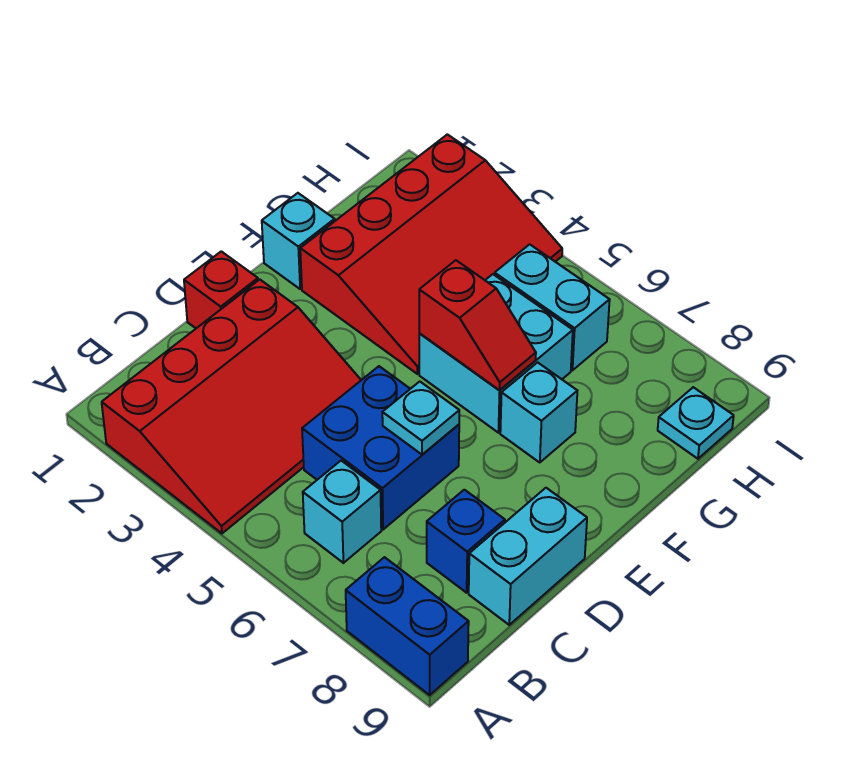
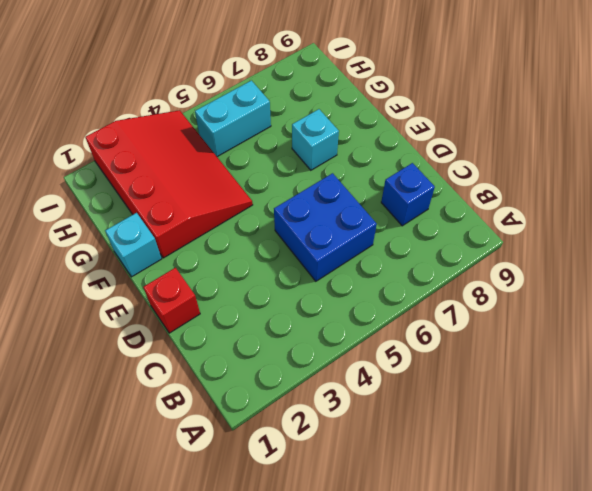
none -> red slope A2:D4 level 1 top 2
none -> blue brick A8:A9 level 1
none -> cyan brick B6 level 1

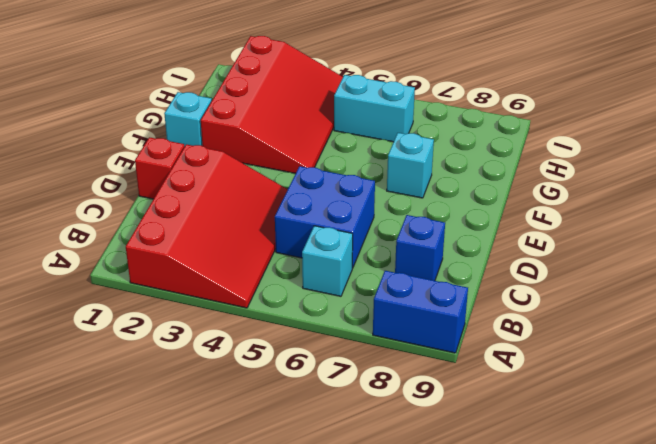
none -> cyan brick C9:D9 level 1
none -> cyan brick F5:G6 level 1
none -> cyan plate H9 level 1

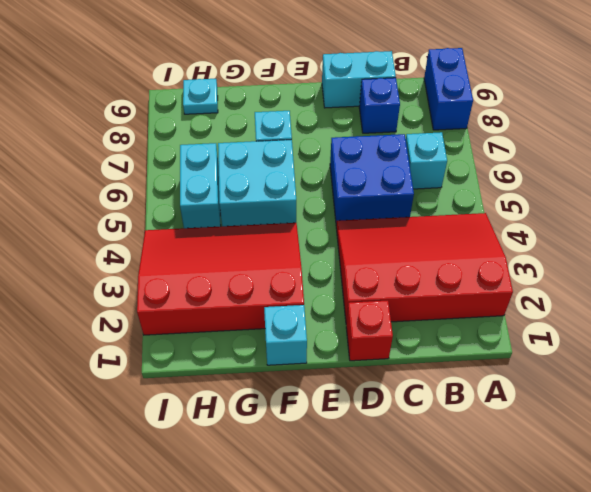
none -> cyan plate D6 level 2
none -> red slope F5:F6 level 2 top 5

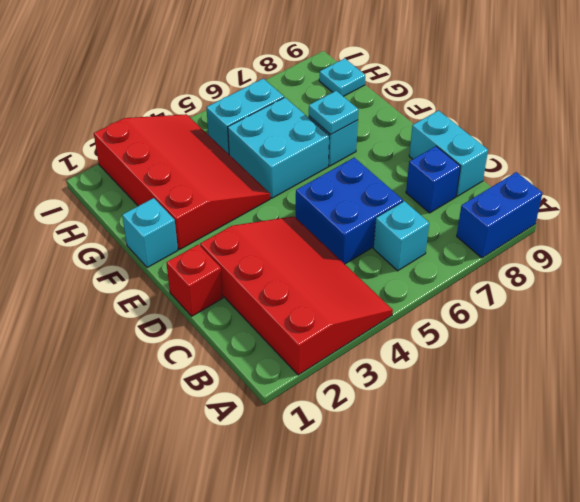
cyan plate F7 level 2 -> cyan plate D6 level 2
none -> red slope F5:F6 level 2 top 5

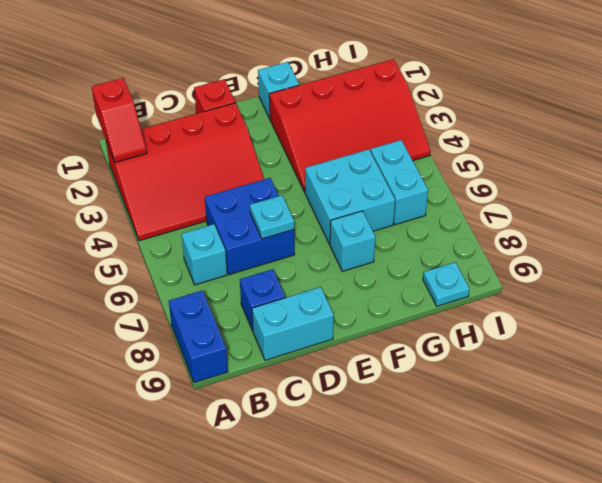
red slope A1:A2 level 2 top 1 -> red slope F5:F6 level 2 top 5

